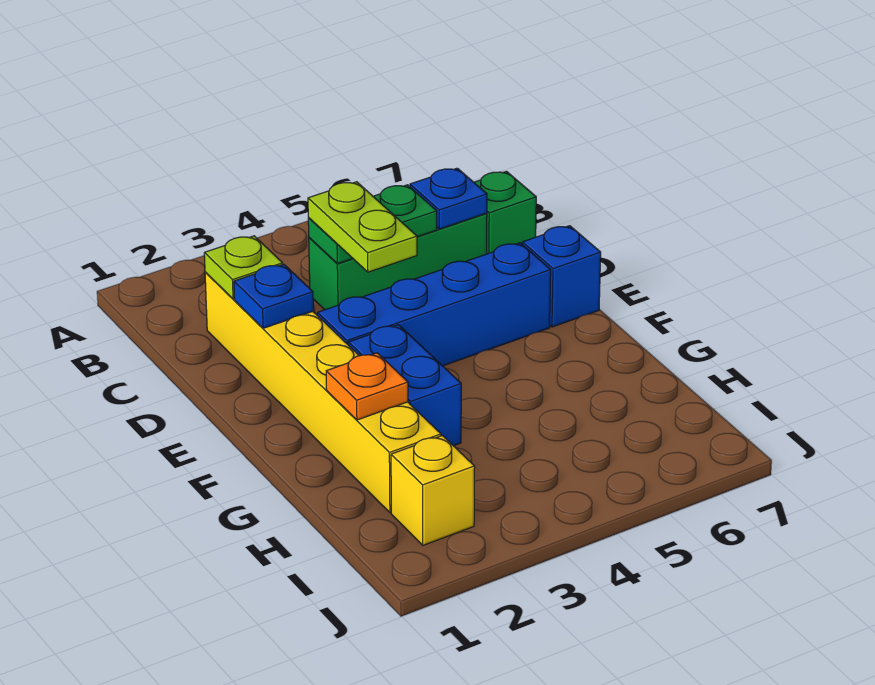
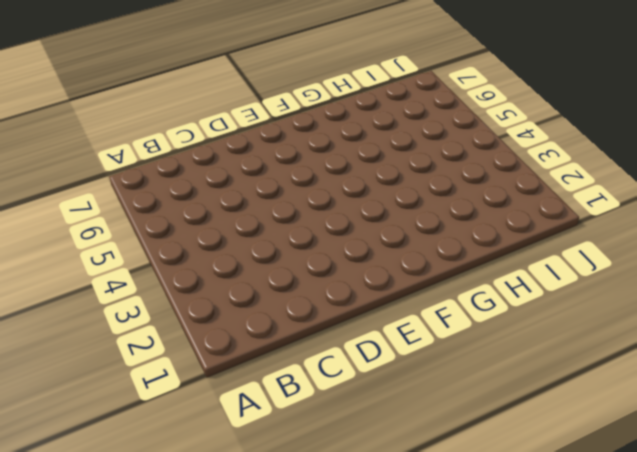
none -> yellow brick C2:H2 level 1
none -> green brick C4:C6 level 1
none -> green brick C7 level 1

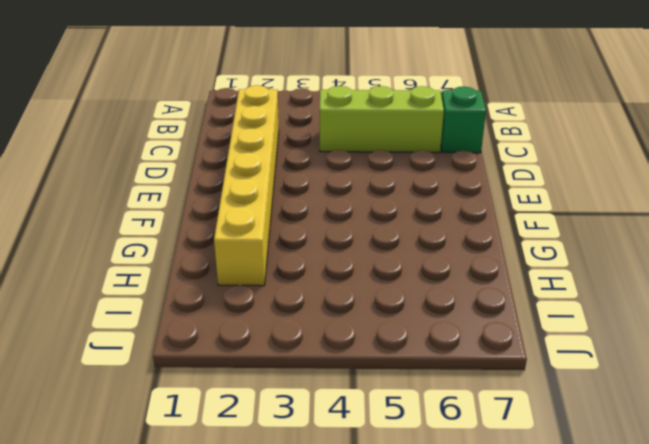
lime brick C4:C6 level 1 -> green brick C4:C6 level 1
none -> blue brick E3:E6 level 1
none -> blue brick E7 level 1
none -> blue brick F3:G3 level 1

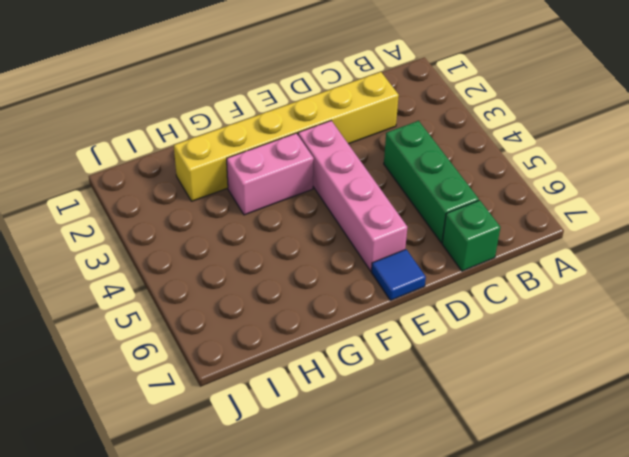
pink brick E3:E6 level 1 -> blue brick E3:E6 level 1
blue tile E7 level 1 -> blue brick E7 level 1
pink brick F3:G3 level 1 -> blue brick F3:G3 level 1
none -> yellow brick I2 level 1
none -> lime plate C2 level 2
none -> green plate C4:C5 level 2

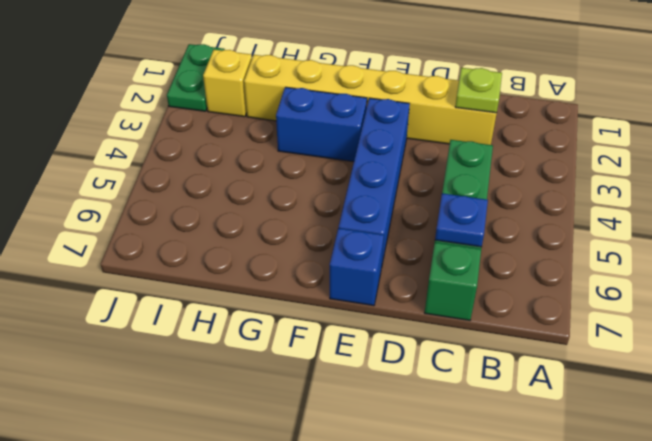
green plate J1:J2 level 1 -> green plate C4:C5 level 2
none -> blue plate D2 level 2
none -> orange plate G2 level 2
none -> lime plate C4:D4 level 3

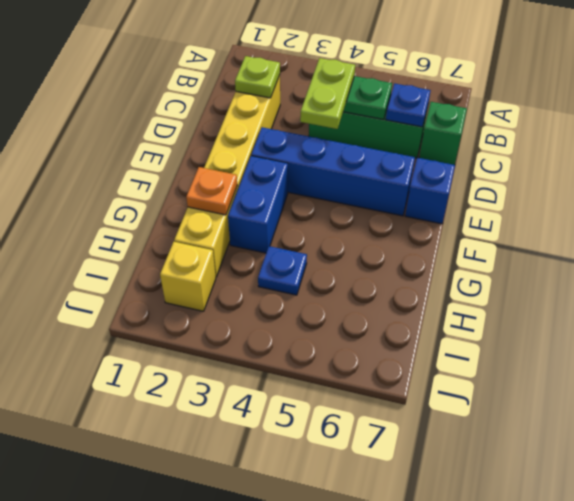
blue plate H4 level 1 -> blue plate D2 level 2

